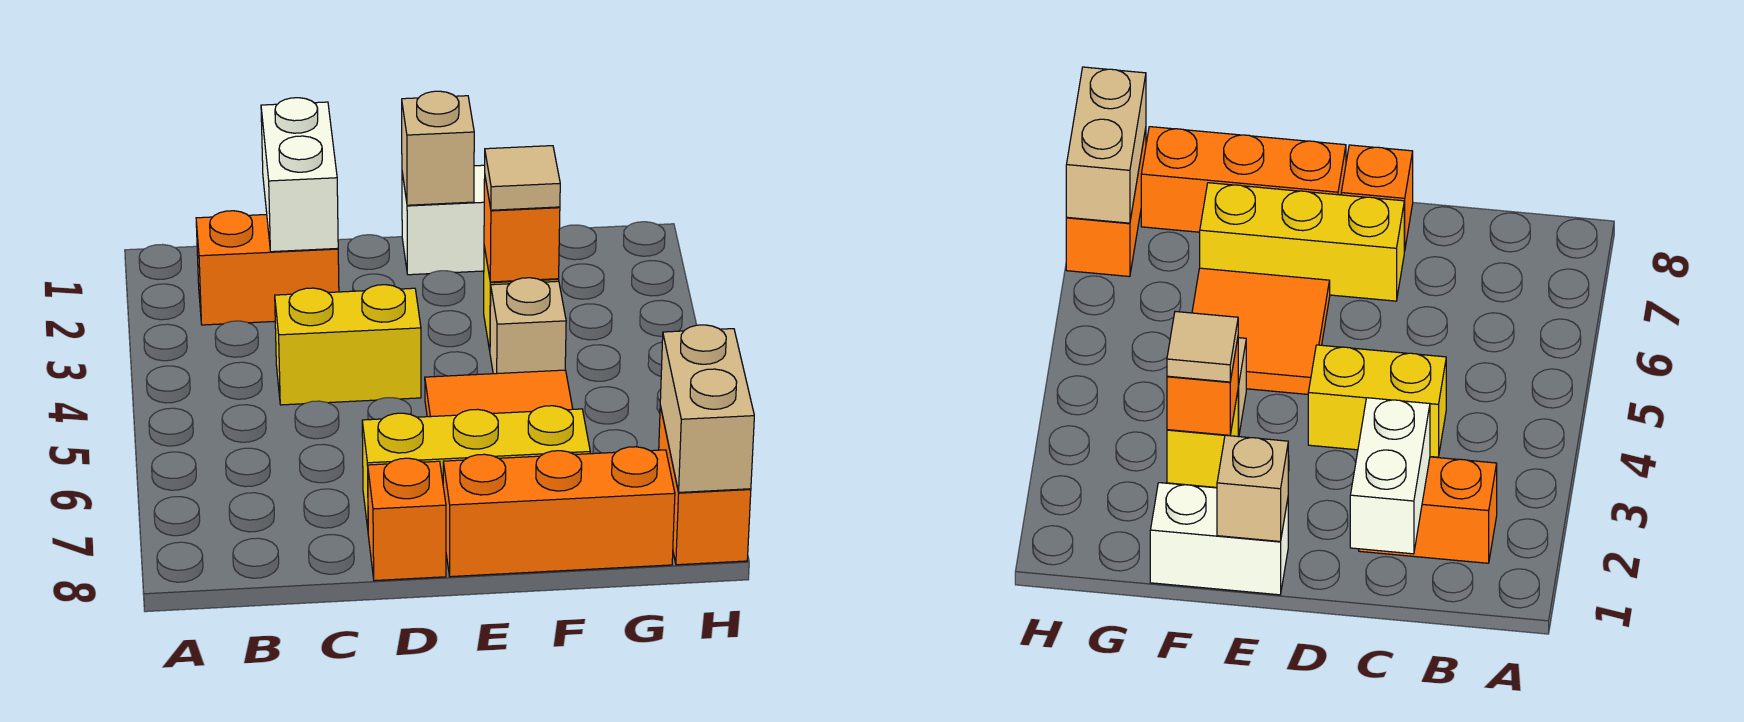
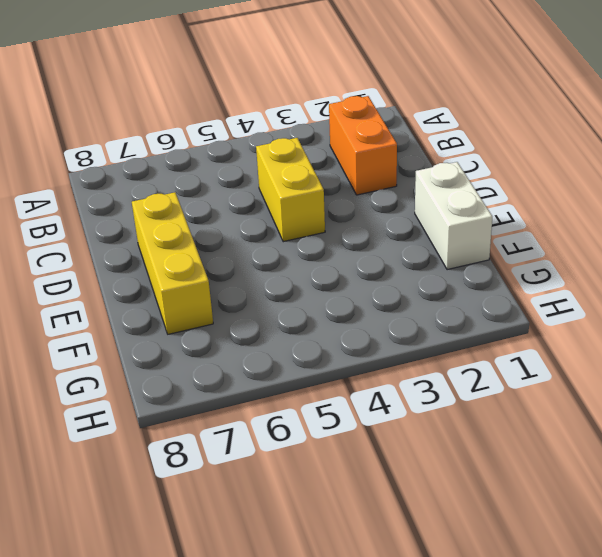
none -> orange brick D8 level 1
none -> orange tile E5:F6 level 1
none -> orange brick E8:G8 level 1

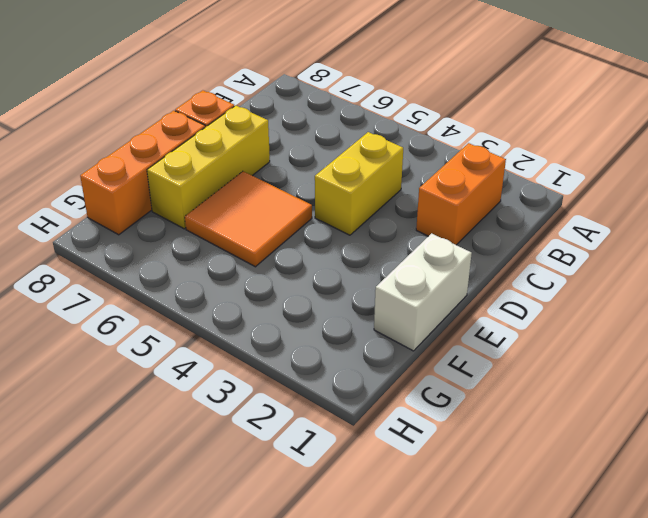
none -> yellow brick F3 level 1
none -> tan brick F4 level 1
none -> orange brick H7:H8 level 1

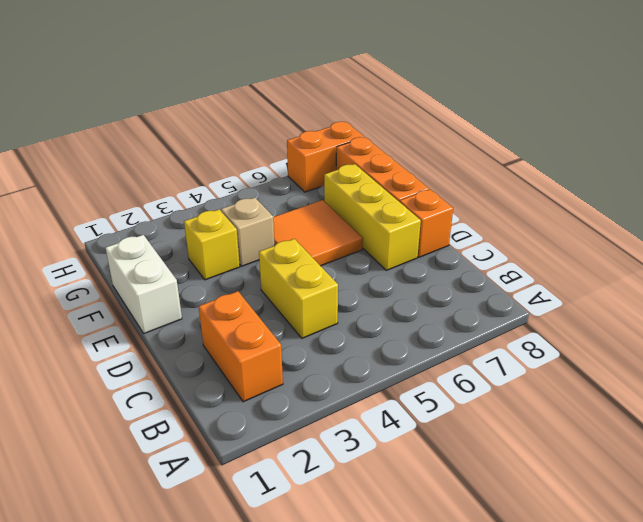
none -> white brick C1:C2 level 2
none -> tan brick E1 level 2
none -> orange brick F3 level 2

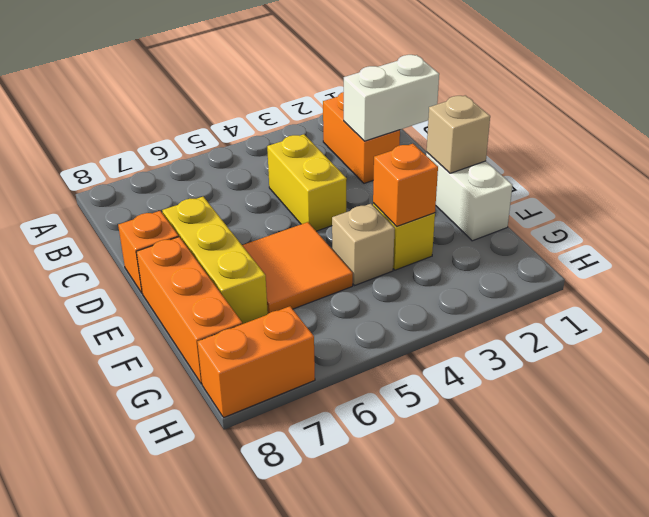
none -> tan brick H7:H8 level 2
none -> tan tile F3 level 3

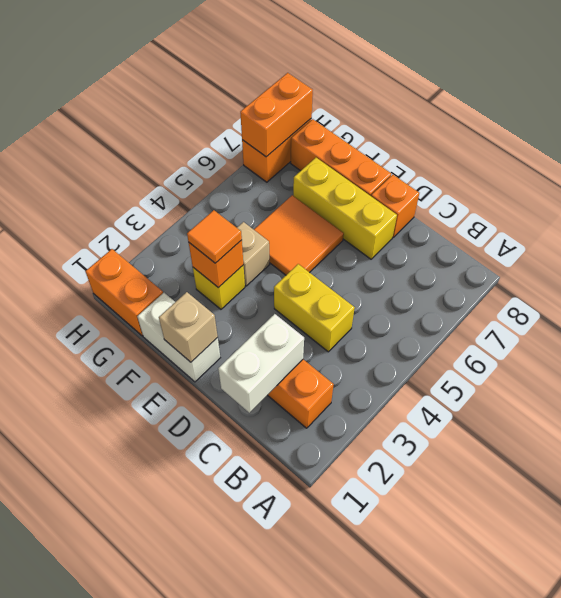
orange tile F3 level 3 -> tan tile F3 level 3
orange brick G1:H1 level 1 -> none
orange brick H7:H8 level 2 -> tan brick H7:H8 level 2

